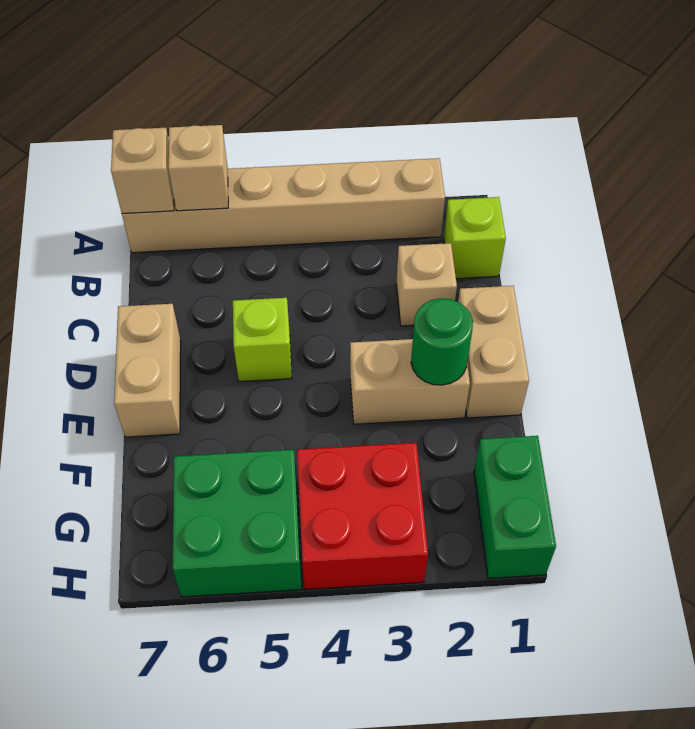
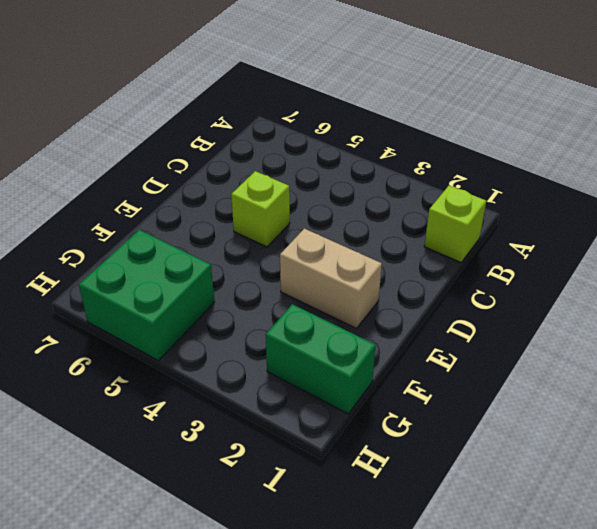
green brick G1:G2 level 1 -> green brick G1:H1 level 1
none -> tan brick A2:A7 level 1
none -> tan brick C2 level 1
none -> tan brick D1:E1 level 1

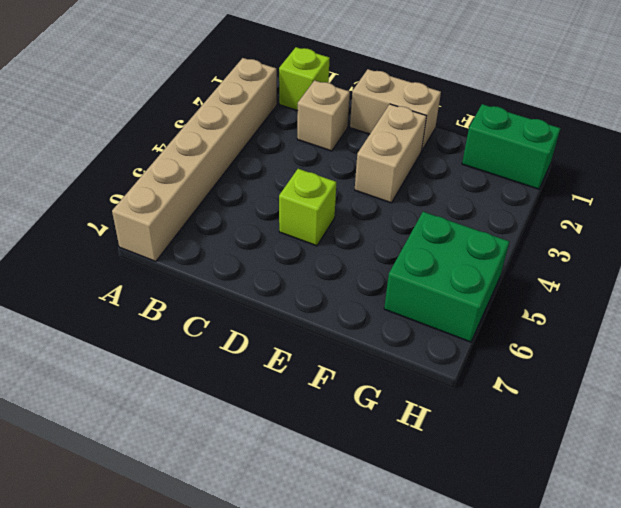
none -> tan brick D7:E7 level 1
none -> red brick G3:H4 level 1
none -> tan brick A6 level 2

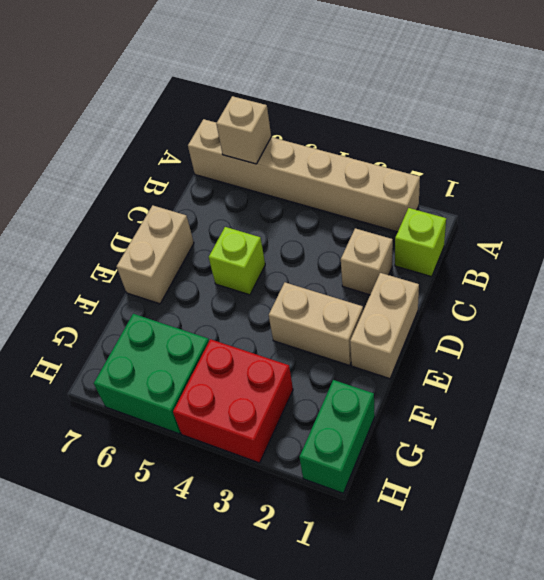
none -> tan brick A7 level 2
none -> green round brick E2 level 2

